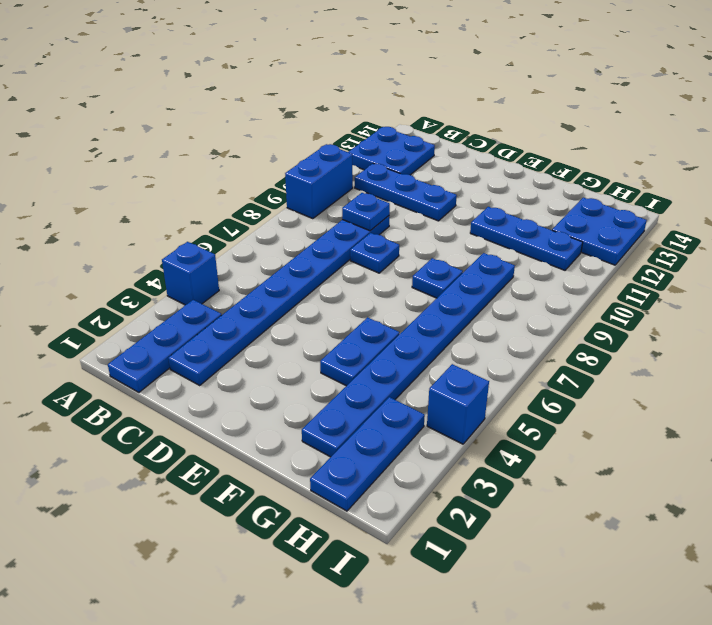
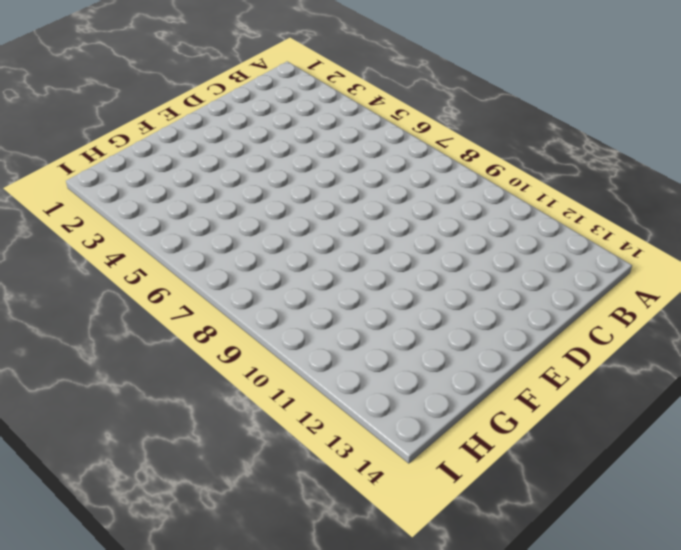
none -> blue brick A4 level 1
none -> blue brick A9:A10 level 1
none -> blue plate A12:B13 level 1

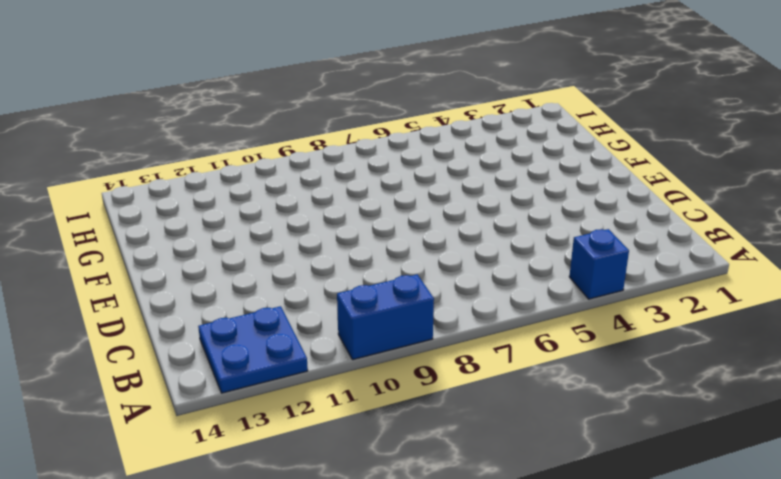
none -> blue plate B1:B3 level 1
none -> blue plate B11:D11 level 1
none -> blue plate C2:C9 level 1

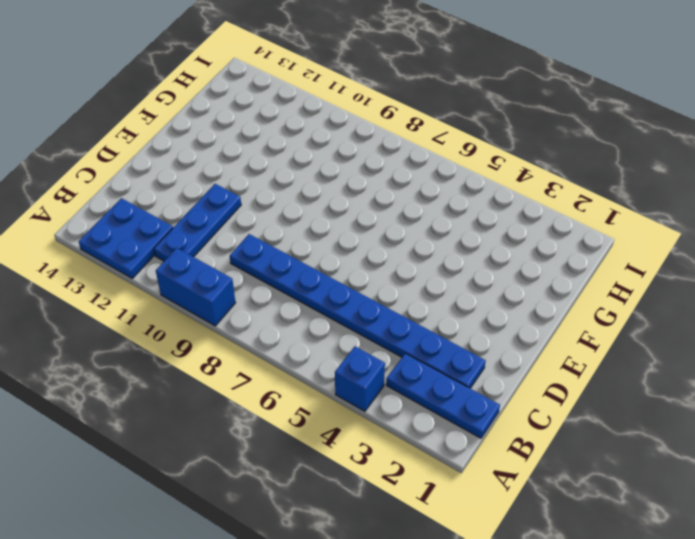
none -> blue plate D8 level 1
none -> blue plate F4:F5 level 1
none -> blue plate F8 level 1

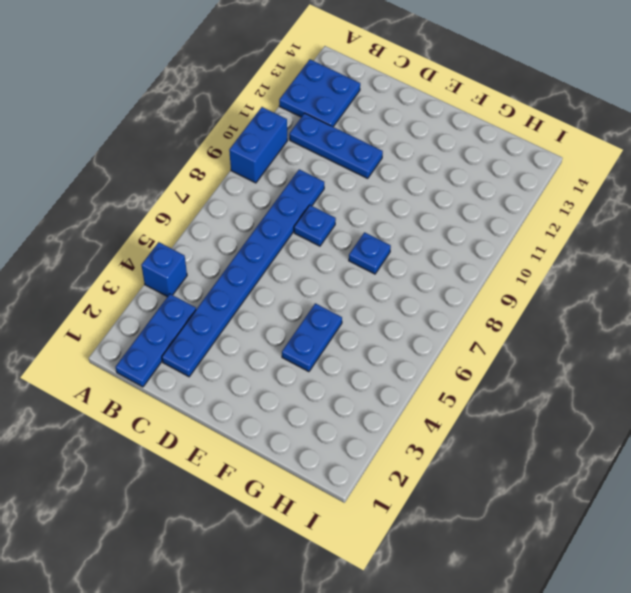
none -> blue plate F11:H11 level 1
none -> blue plate G2:G9 level 1
none -> blue plate H1:H3 level 1

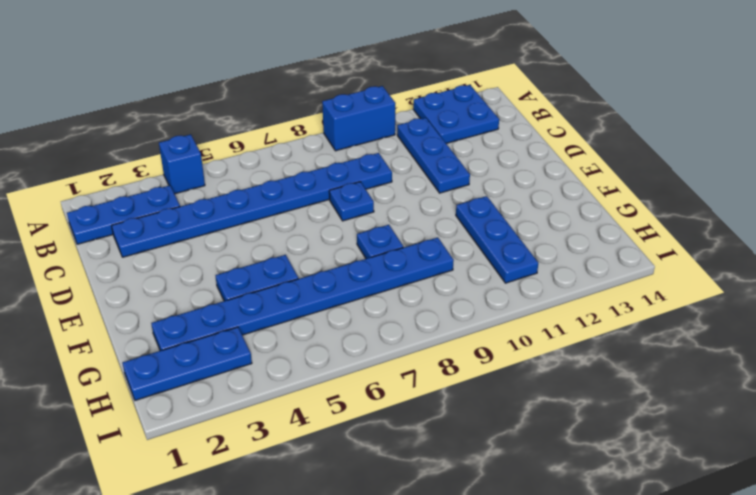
none -> blue plate H12:I13 level 1
none -> blue brick I4 level 1
none -> blue plate C9 level 2

